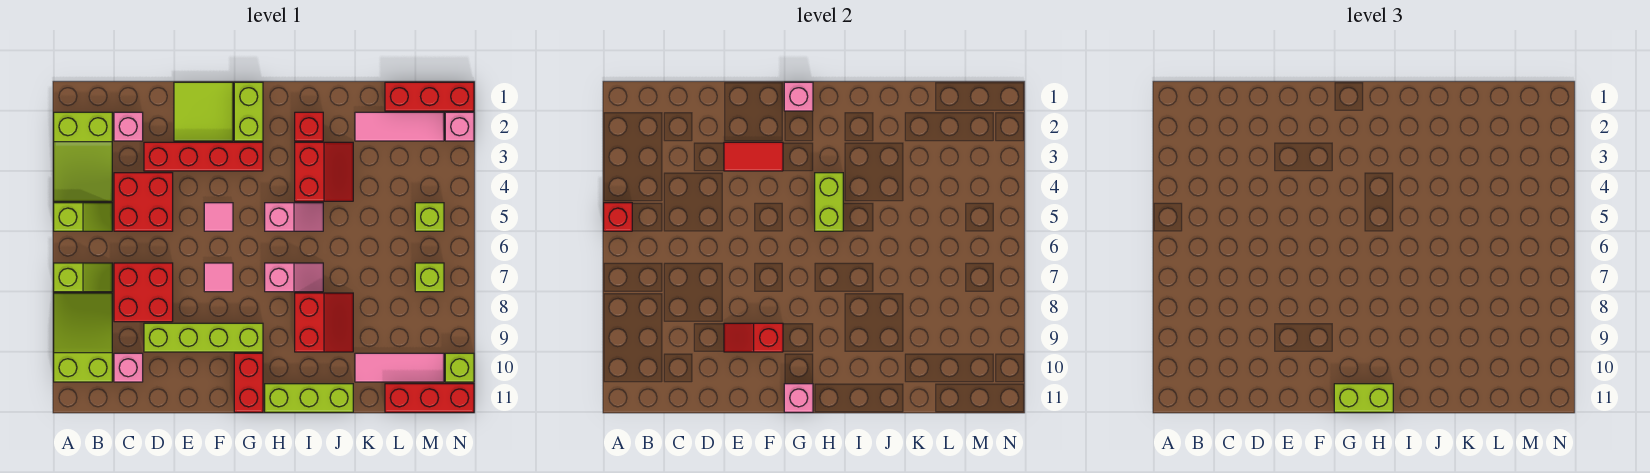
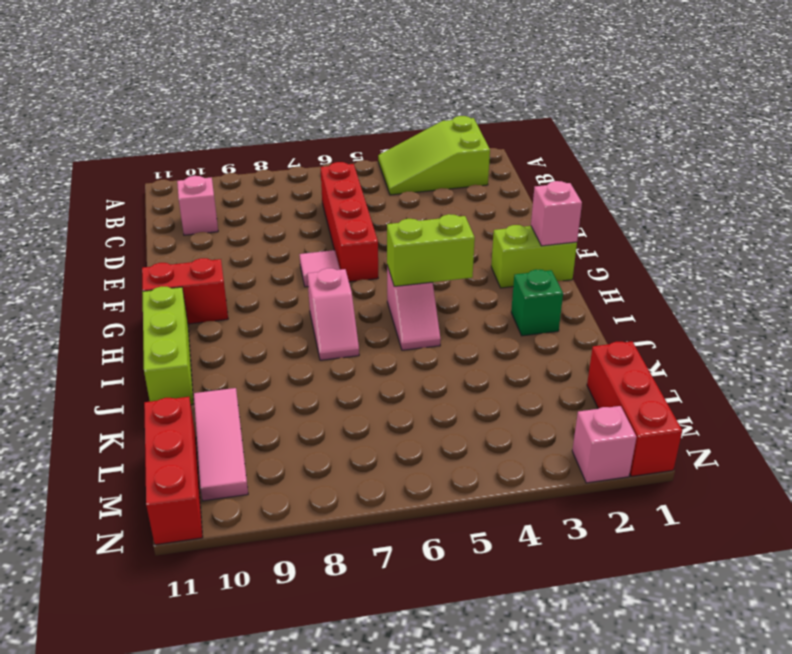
red brick C6:F6 level 1 -> red brick D3:G3 level 1
green brick I2 level 1 -> red brick I2 level 1
none -> lime slope A5:B5 level 1 top A
none -> lime slope A7:B7 level 1 top A
none -> lime slope A8:B10 level 1 top 10
none -> pink brick C2 level 1

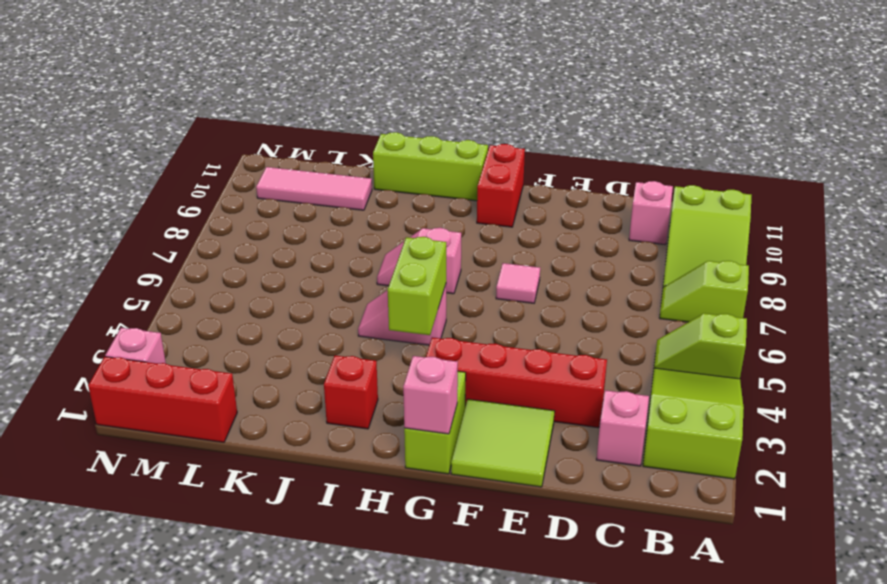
none -> red brick C4:D5 level 1
none -> red brick C7:D8 level 1
none -> lime brick D9:G9 level 1
none -> pink tile F5 level 1

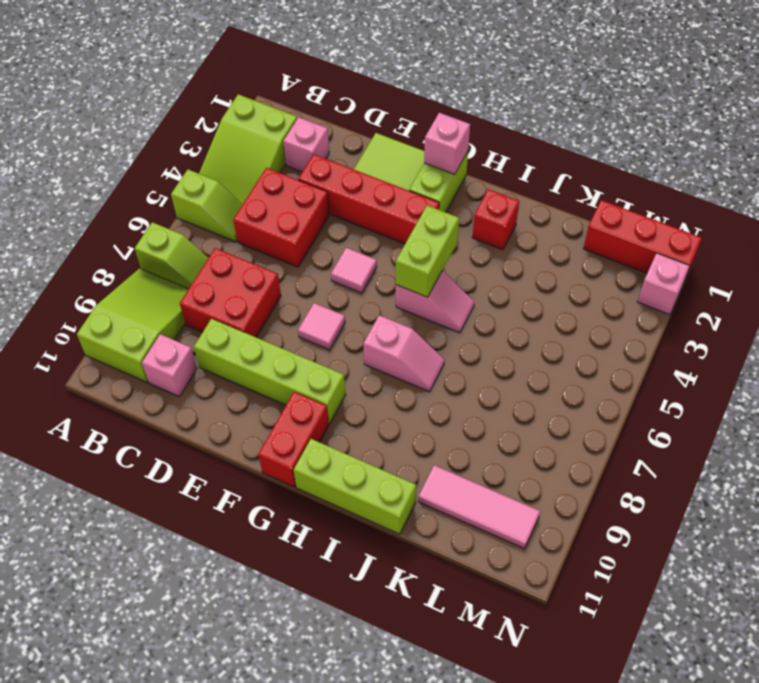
none -> red slope I3:J4 level 1 top I
none -> red slope I8:J9 level 1 top I
none -> pink tile K2:M2 level 1
none -> red brick L11:N11 level 1

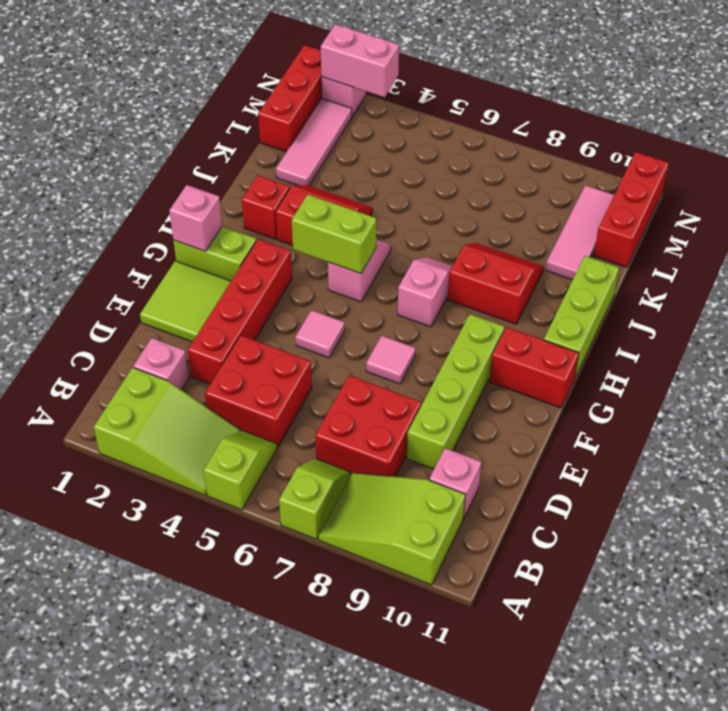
pink brick N2:N3 level 2 -> none
none -> lime brick M5 level 1
none -> lime brick M7 level 1
none -> lime brick N10 level 1
none -> red brick A5 level 2

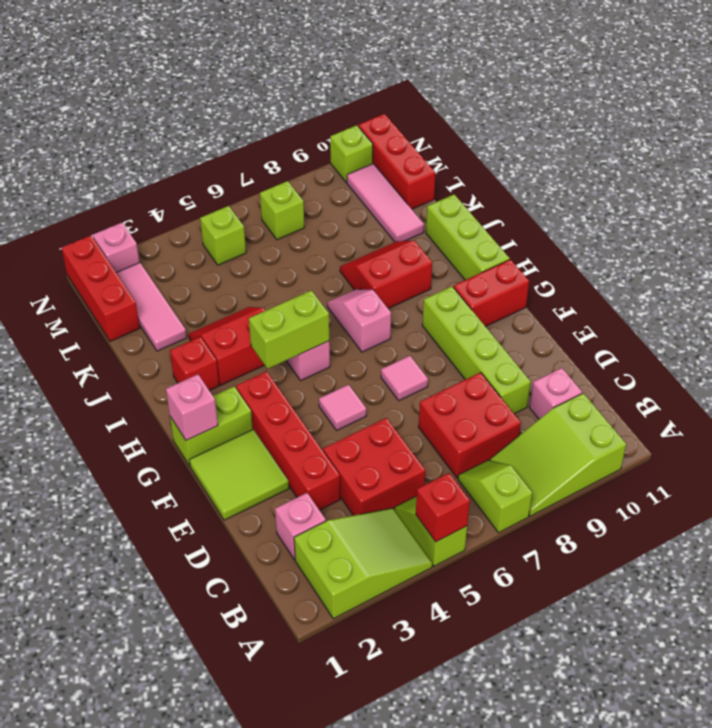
none -> red tile E3:F3 level 2
none -> red slope E9:F9 level 2 top F
none -> pink brick G11 level 2
none -> lime brick G11:H11 level 3

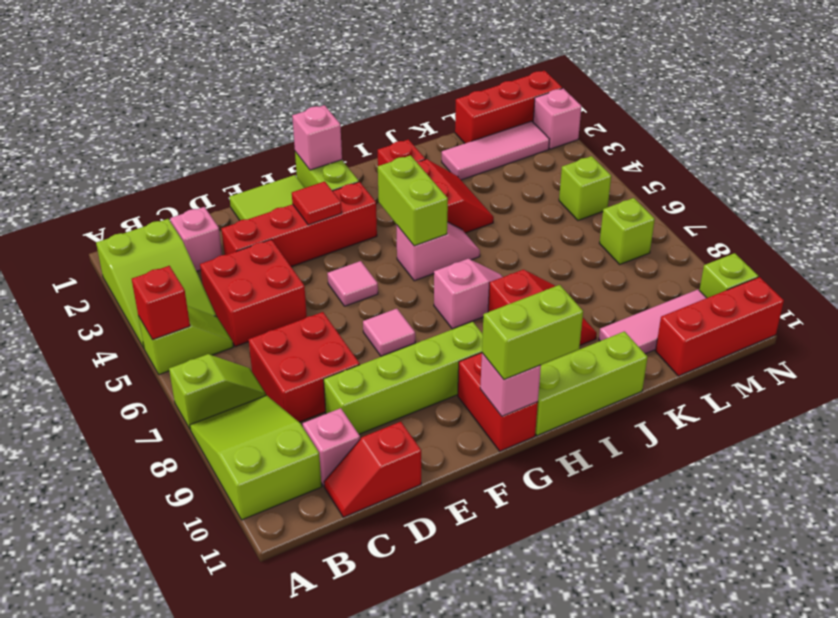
red slope C11:D11 level 1 top D -> red slope E9:F9 level 2 top F
red tile F3 level 2 -> red tile E3:F3 level 2

